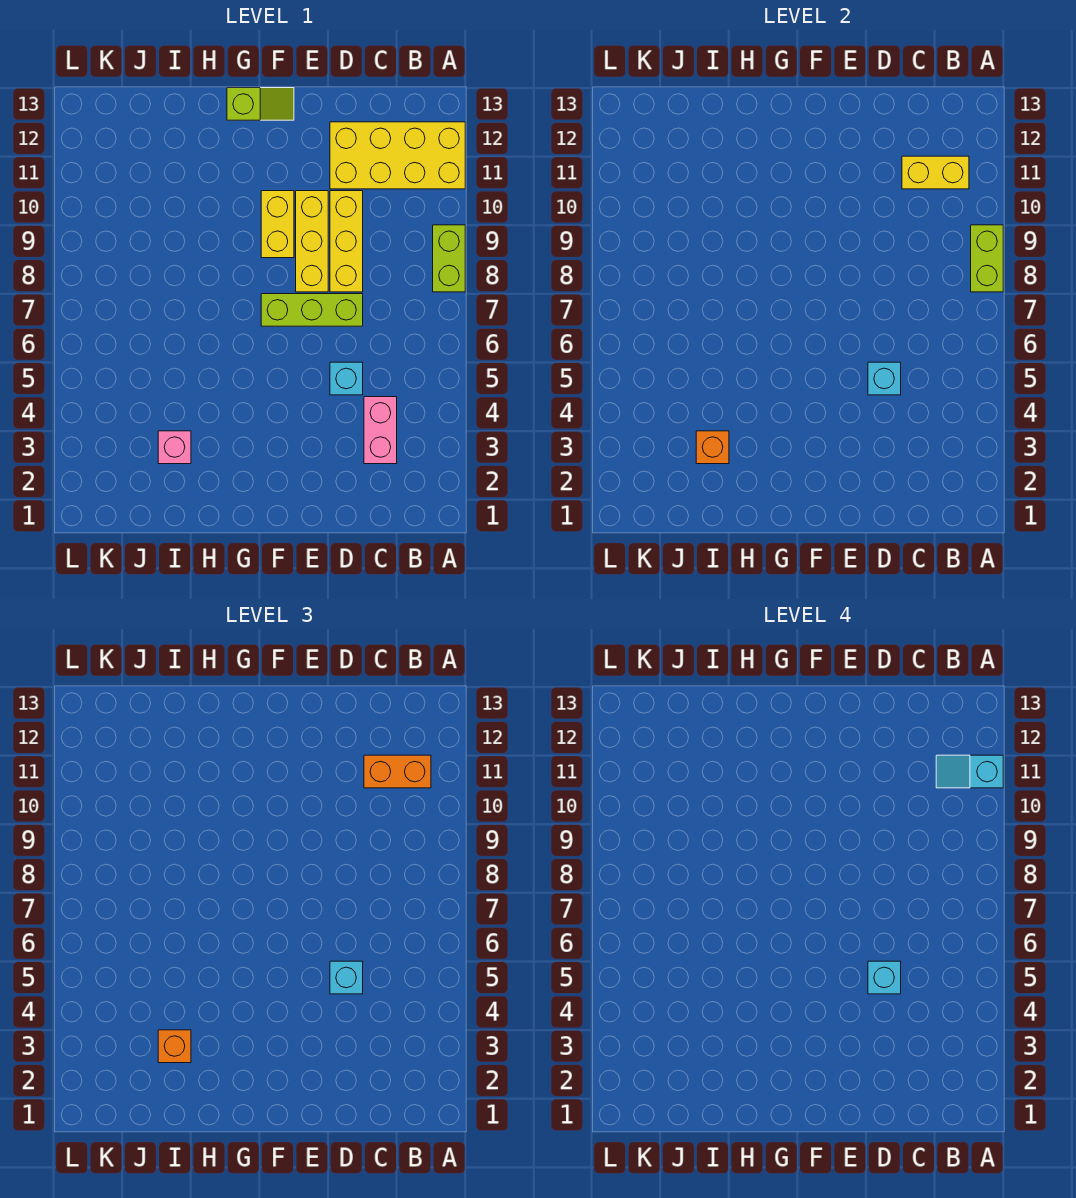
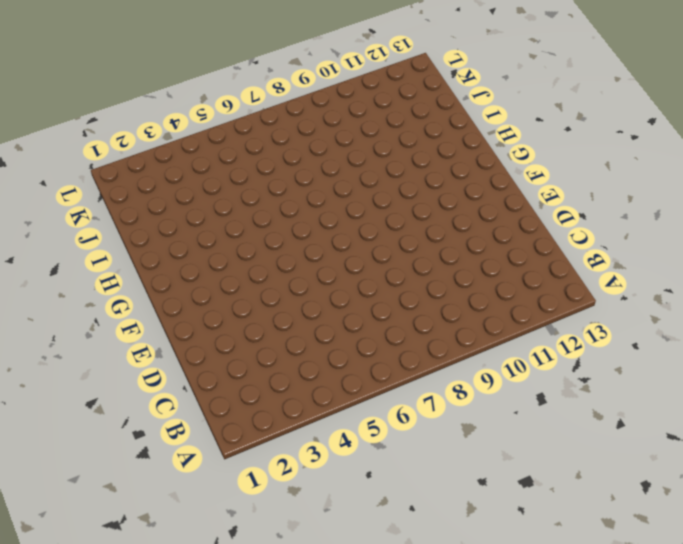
none -> lime brick A8:A9 level 1
none -> yellow brick A11:D12 level 1
none -> pink brick C3:C4 level 1

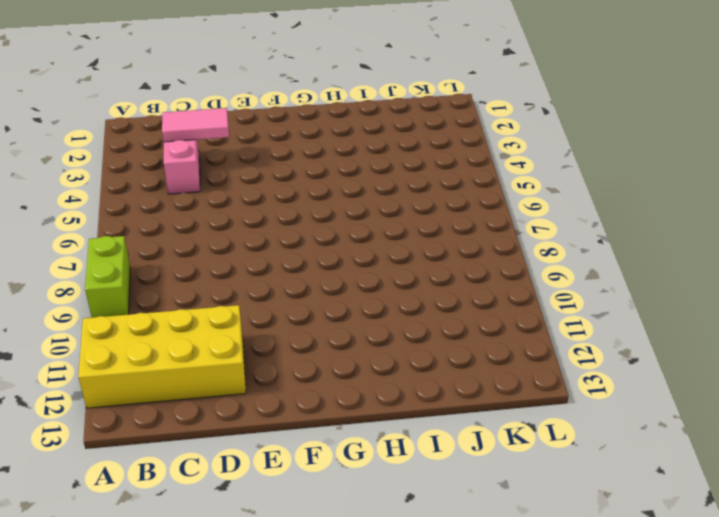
pink tile C3:D3 level 2 -> none
none -> cyan brick D5 level 1
none -> lime brick D7:F7 level 1
none -> yellow brick D8:D10 level 1

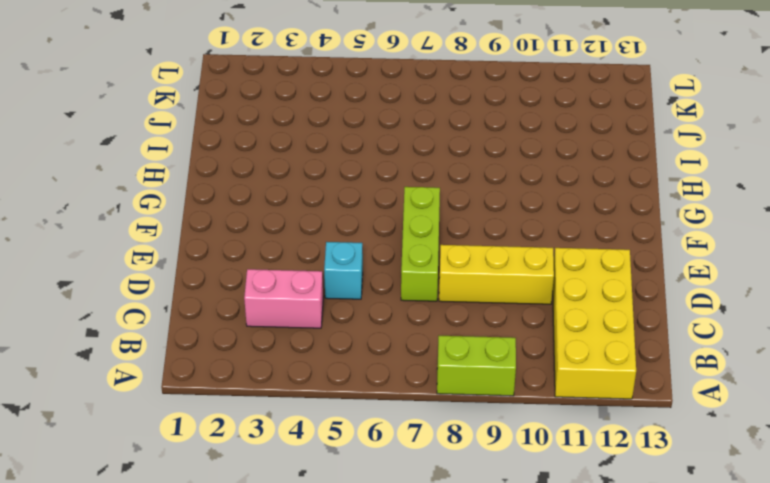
none -> yellow brick E8:E10 level 1
none -> yellow brick F9:F10 level 1
none -> lime slope F13:G13 level 1 top G

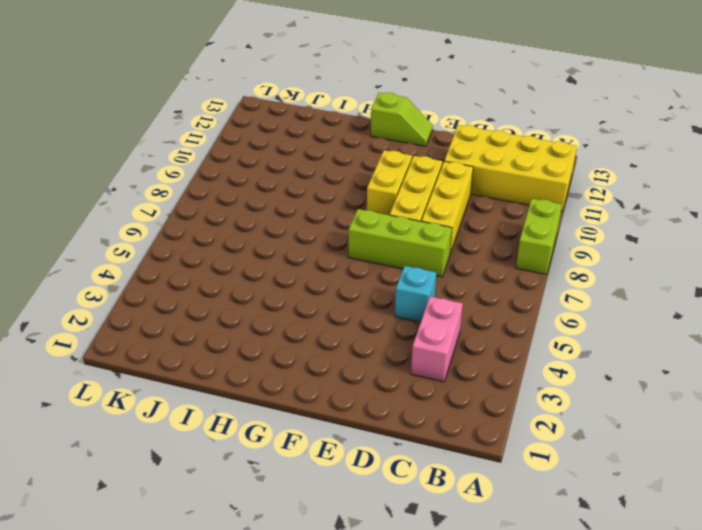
none -> pink brick I3 level 1
none -> lime brick A8:A9 level 2
none -> yellow brick B11:C11 level 2

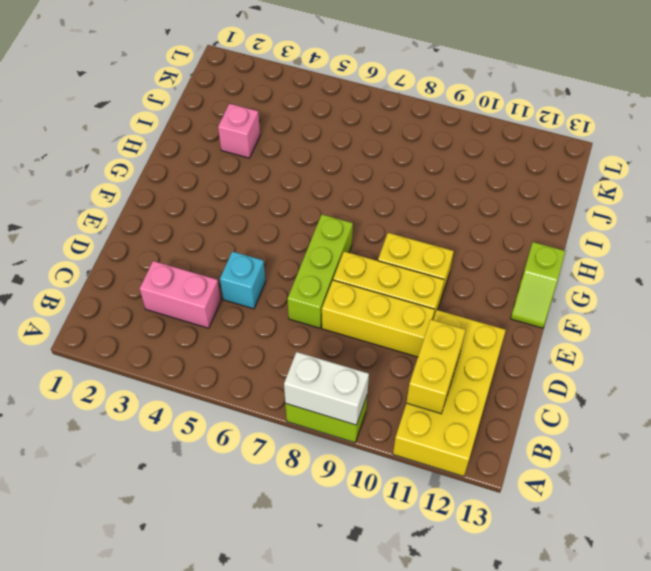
white brick A8:A9 level 2 -> lime brick A8:A9 level 2
none -> cyan brick D5 level 2
none -> orange brick I3 level 2
none -> orange brick B11:C11 level 3

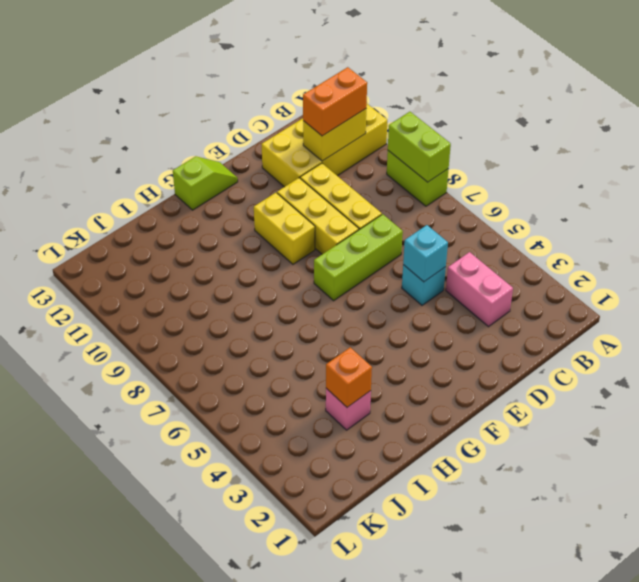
none -> cyan brick D5 level 3
none -> orange brick I3 level 3
none -> cyan slope A11:B11 level 4 top A

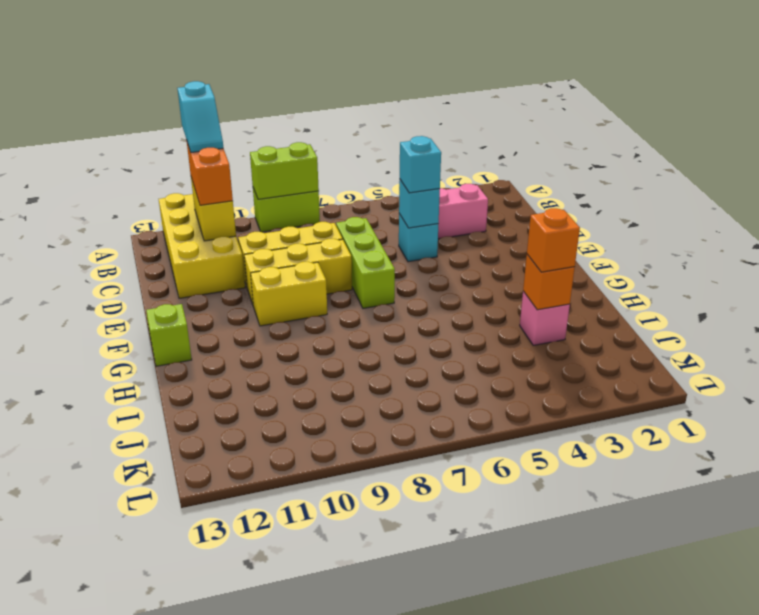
none -> cyan brick D5 level 4

